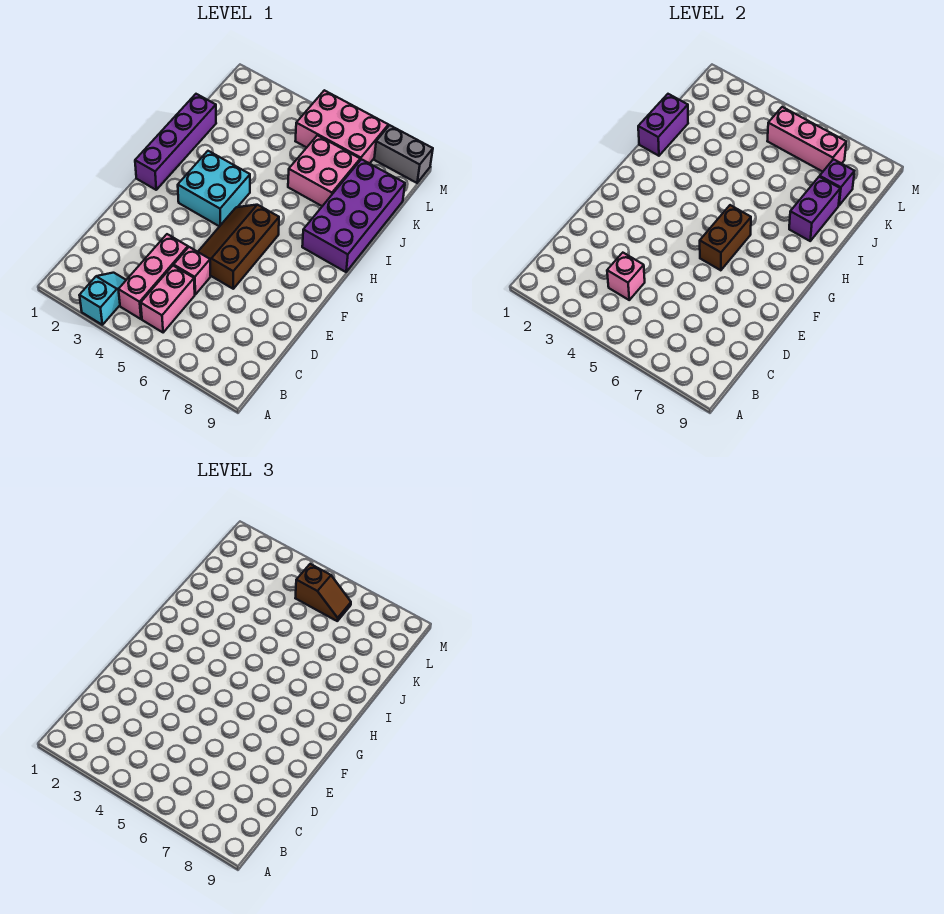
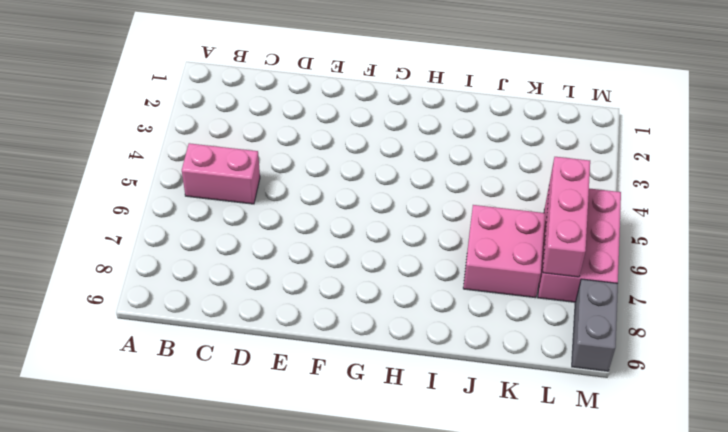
none -> cyan slope A3:B3 level 1 top A
none -> pink brick B4:D4 level 1
none -> pink brick D5 level 1

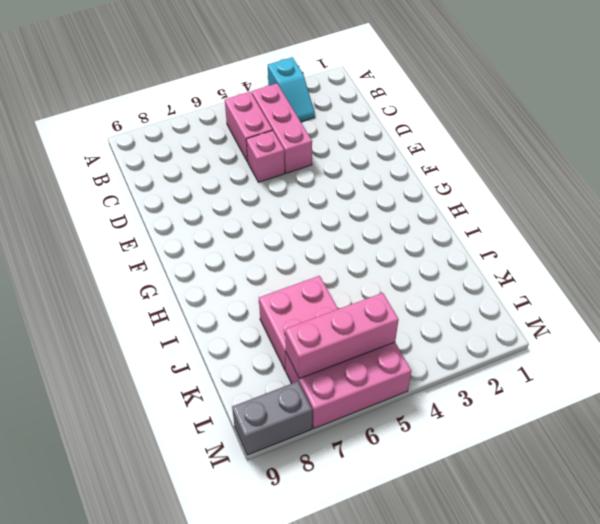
none -> brown slope E5:G6 level 1 top 6
none -> purple brick G1:J1 level 1
none -> cyan brick G3:H4 level 1

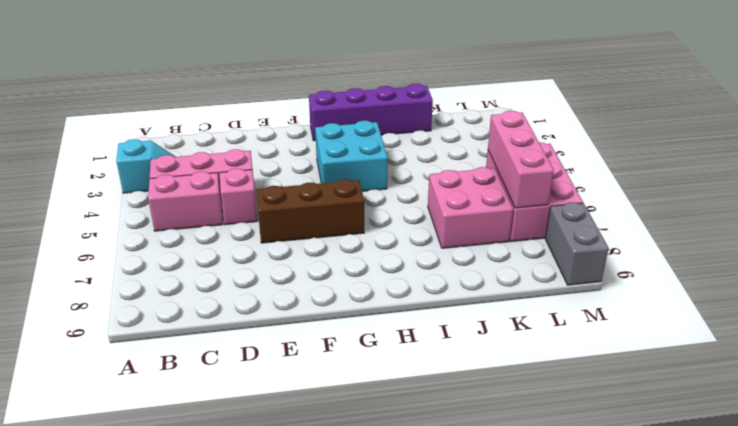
none -> purple brick H8:K9 level 1
none -> pink brick C4 level 2
none -> brown brick F6:G6 level 2

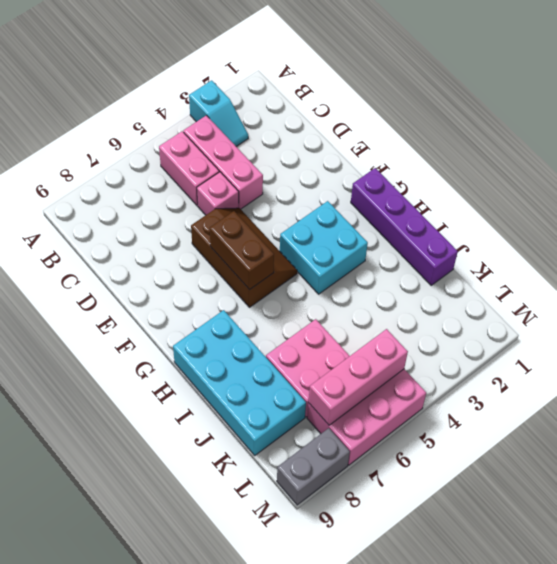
cyan brick H8:K9 level 1 -> purple brick H8:K9 level 1
none -> pink brick C4 level 2
none -> purple brick I1:J1 level 2
none -> purple brick I8:J8 level 2

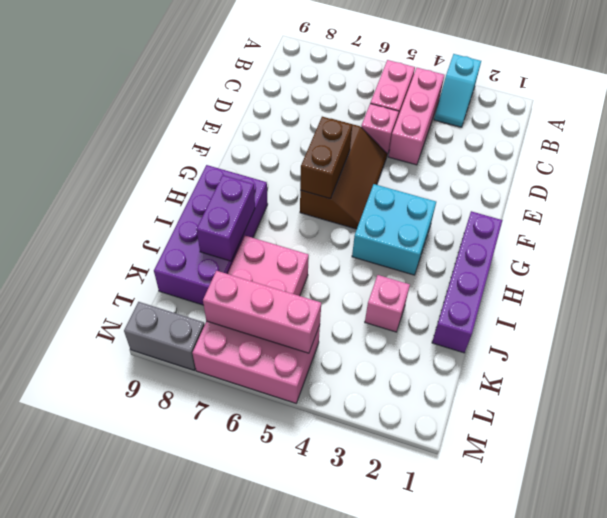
pink brick J3 level 1 -> pink brick C4 level 2
none -> purple brick I1:J1 level 2
none -> purple brick K8 level 2
none -> brown slope L5:L6 level 3 top 5

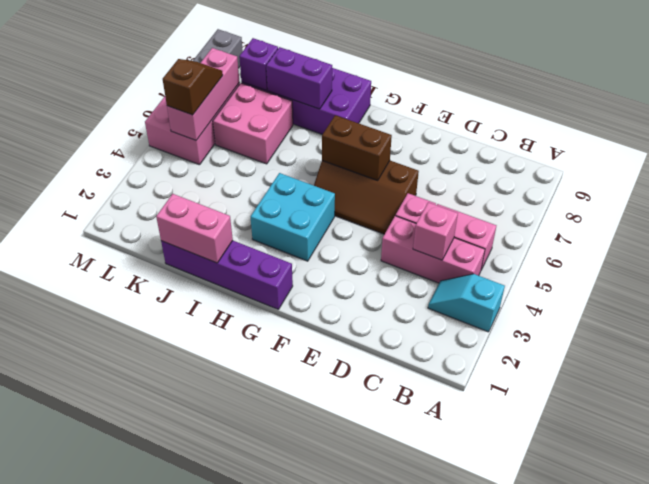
pink brick I1:J1 level 2 -> purple brick I1:J1 level 2

